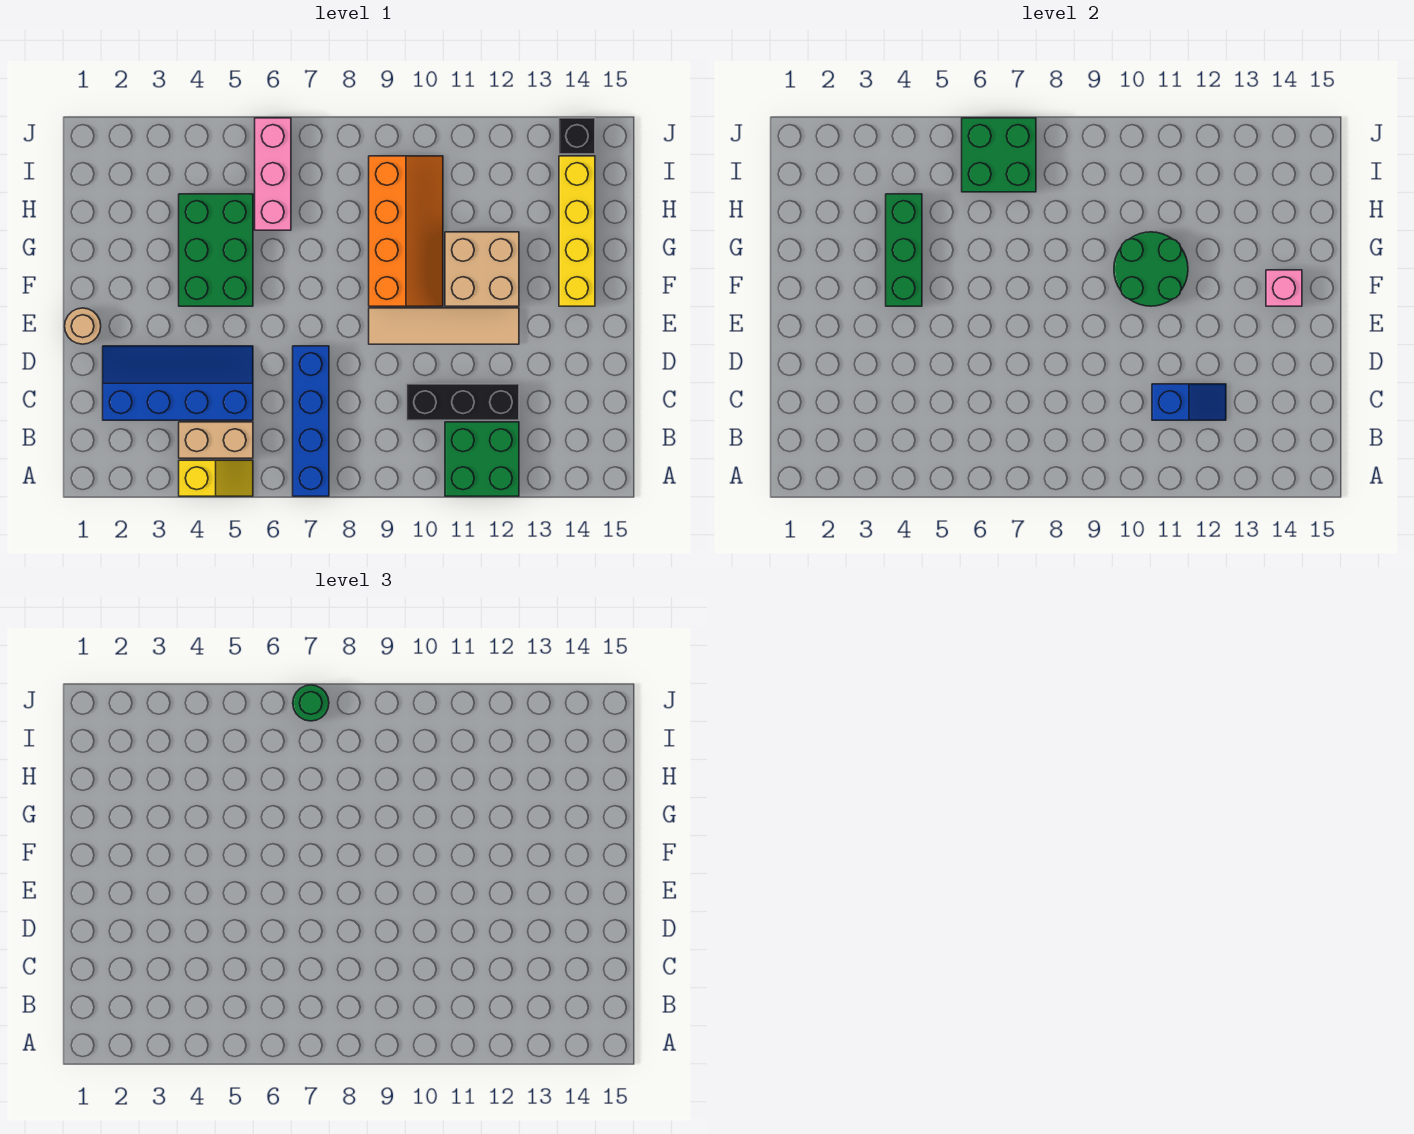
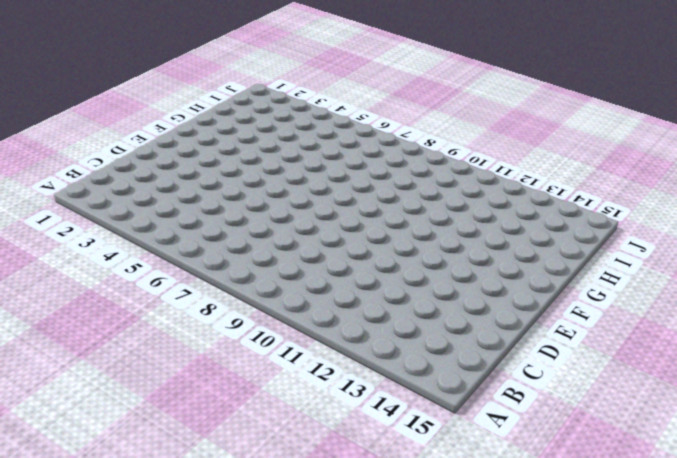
none -> yellow slope A4:A5 level 1 top 4
none -> blue brick A7:D7 level 1
none -> green brick A11:B12 level 1

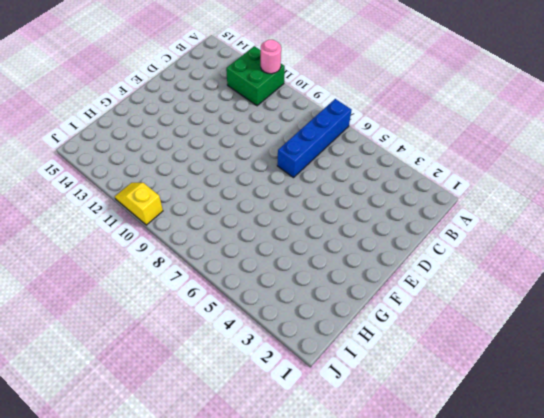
pink round brick A11 level 2 -> none
yellow slope J10:J11 level 1 top 10 -> yellow slope A4:A5 level 1 top 4
none -> tan brick B4:B5 level 1
none -> blue slope C2:D5 level 1 top C
none -> black brick C10:C12 level 1

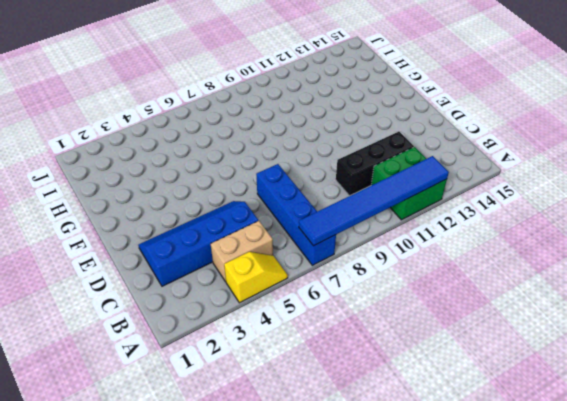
blue tile A7:A12 level 2 -> none
none -> tan round brick E1 level 1
none -> tan tile E9:E12 level 1
none -> green brick F4:H5 level 1

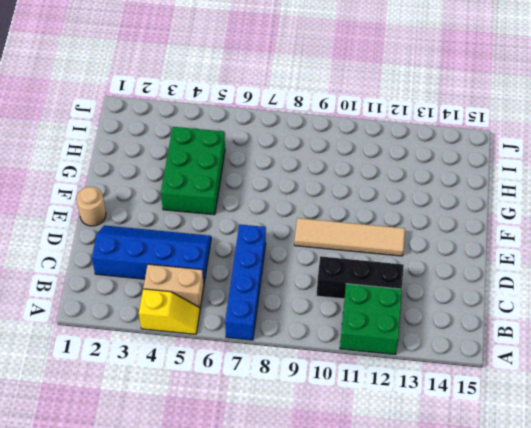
none -> orange slope F9:I10 level 1 top 9
none -> tan brick F11:G12 level 1
none -> yellow brick F14:I14 level 1

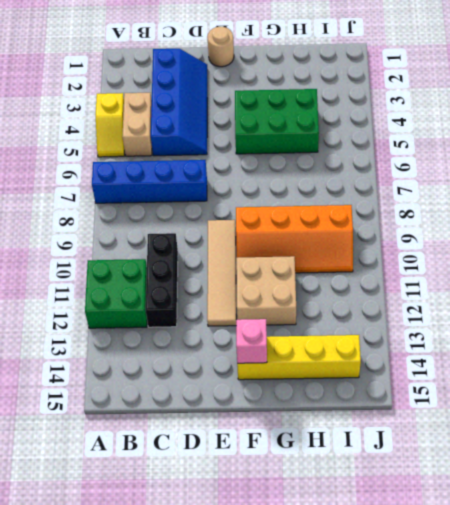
none -> pink brick H6:J6 level 1
none -> black brick J14 level 1
none -> blue slope C11:C12 level 2 top 11

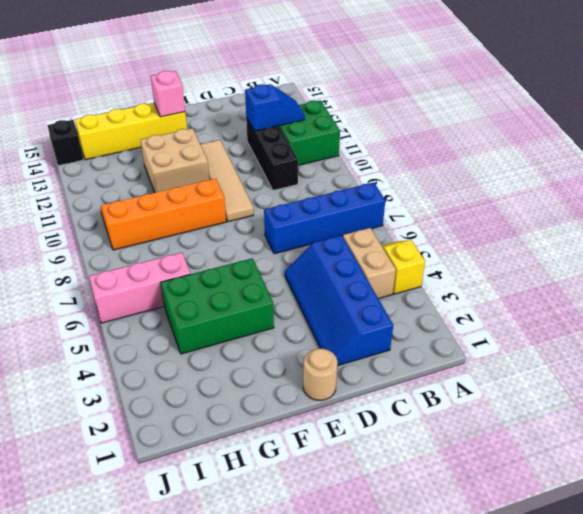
blue slope B12:C12 level 2 top C -> blue slope C11:C12 level 2 top 11
none -> green brick F4:H4 level 2
none -> green round brick F10:G11 level 2
none -> green brick I6:J7 level 2

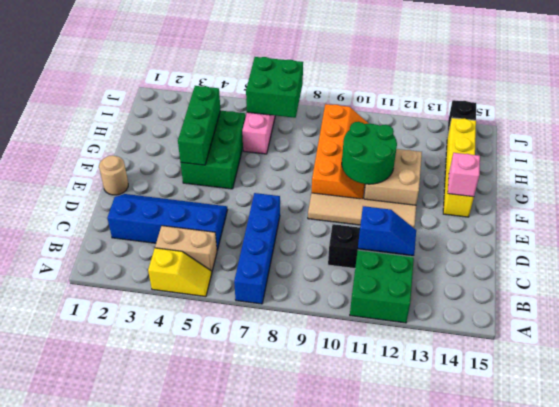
none -> green round brick J7 level 3

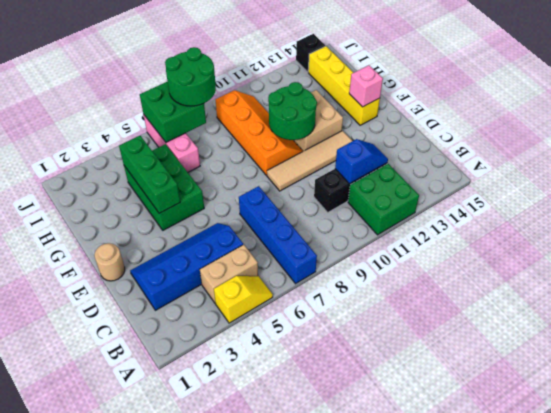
green round brick I7:J8 level 3 -> green round brick J7 level 3

